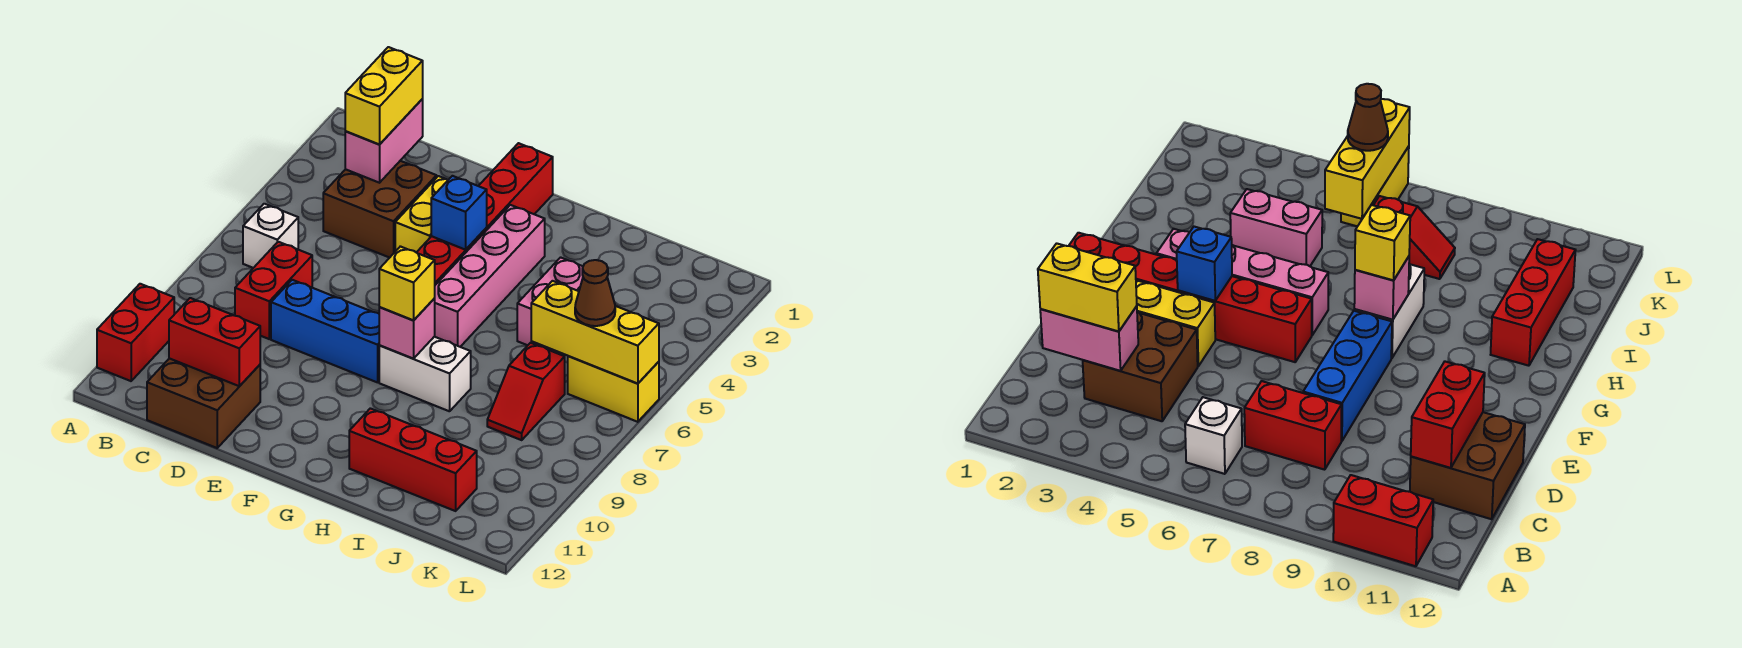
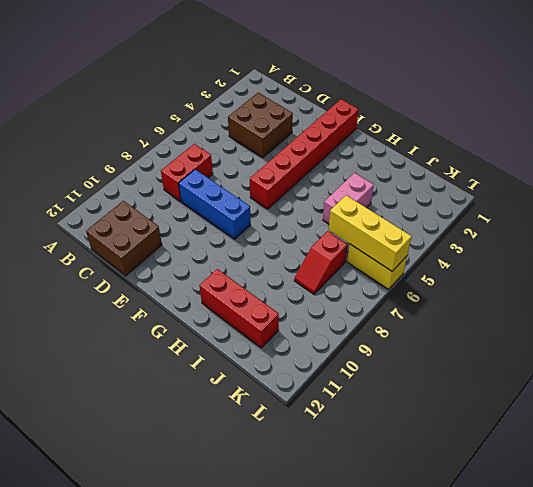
none -> red brick A10:A11 level 1
none -> white brick B6 level 1
none -> yellow brick E3:E4 level 1

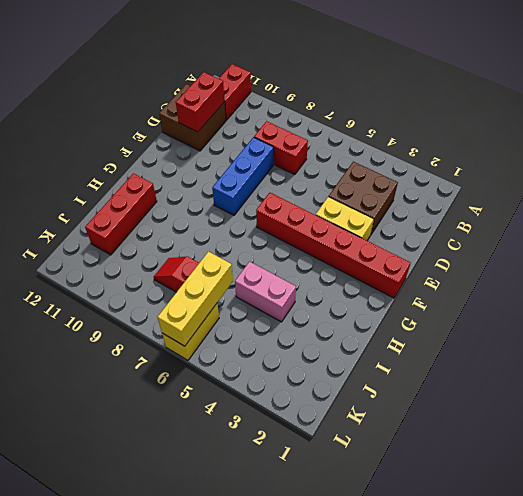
red brick A11:B11 level 1 -> red brick A10:A11 level 1
none -> white brick B6 level 1
none -> pink brick G3:G6 level 1
none -> white brick G8:H8 level 1

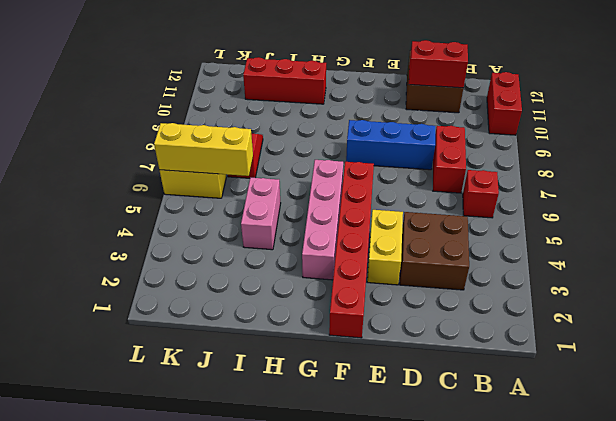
red brick B6 level 1 -> white brick B6 level 1
none -> white brick G8:H8 level 1
none -> pink brick C2:C3 level 2
none -> blue brick F4 level 2

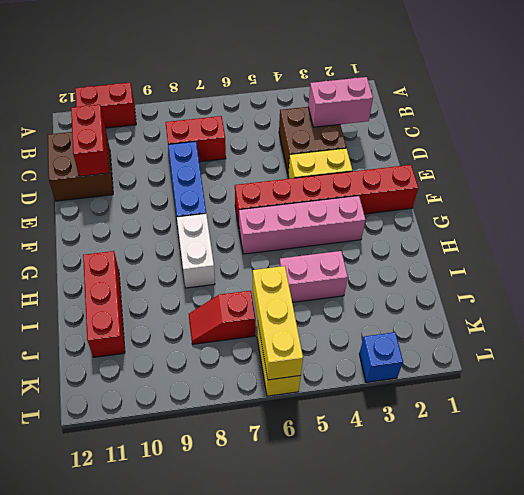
blue brick L3 level 1 -> blue brick F4 level 2
none -> white brick B6 level 1
none -> pink brick G8 level 2
none -> yellow brick C2:C3 level 3

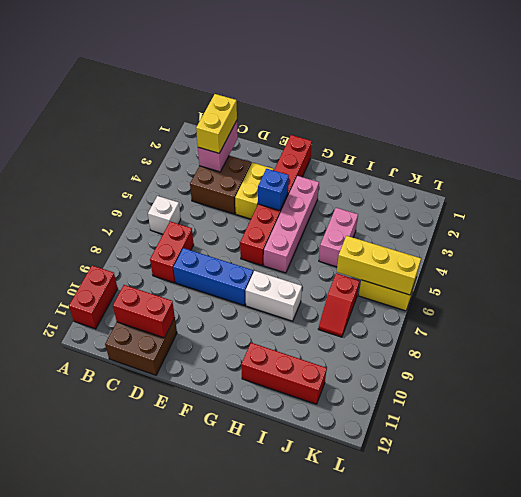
none -> pink brick G8 level 2
none -> yellow brick G8 level 3
none -> brown cone K6 level 3

